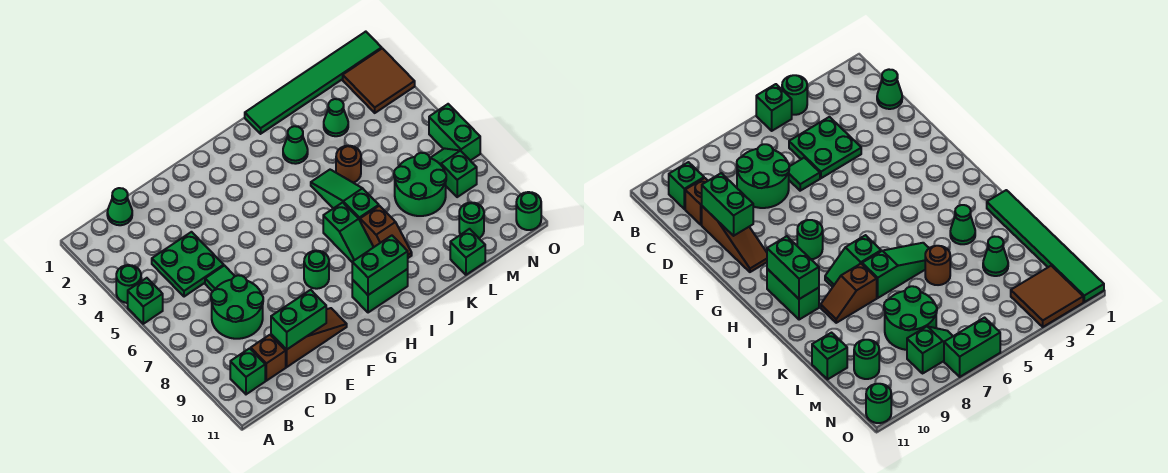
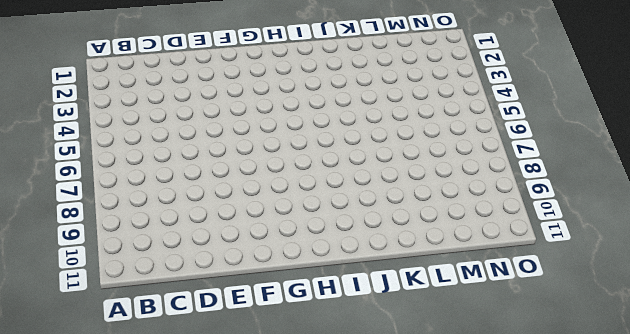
none -> green round brick A4 level 1
none -> green brick A5 level 1
none -> green brick B10 level 1

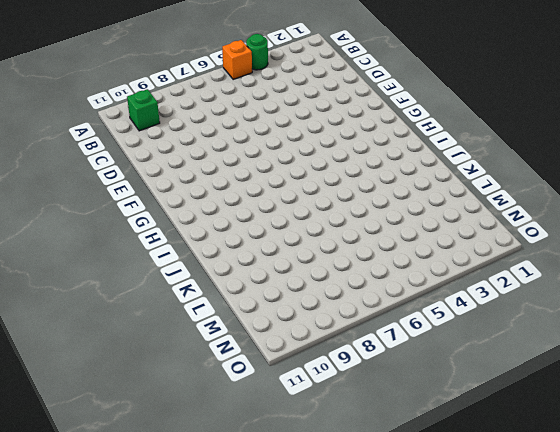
orange brick A5 level 1 -> green brick A5 level 1
none -> green cone C1 level 1
none -> green plate C4:D5 level 1
none -> green round brick C7:D8 level 1

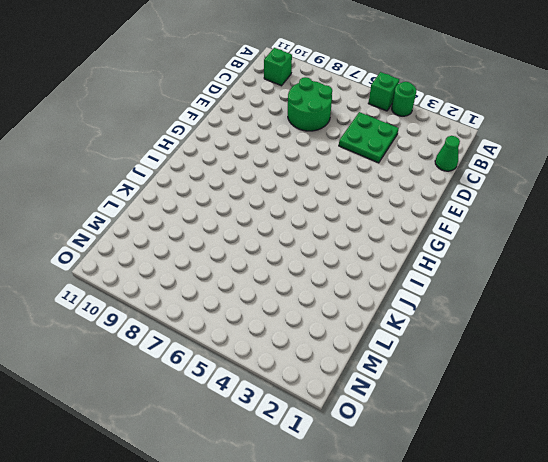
none -> brown brick C10 level 1
none -> green tile D6 level 1
none -> brown slope D10:F10 level 1 top D

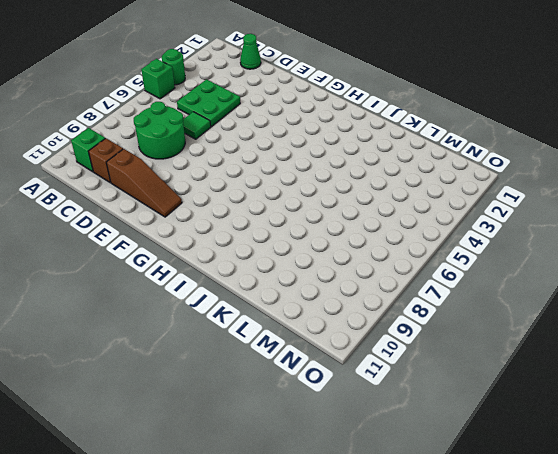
none -> green round brick G8 level 1
none -> green brick H10:I10 level 1
none -> green slope I7:I8 level 1 top 7

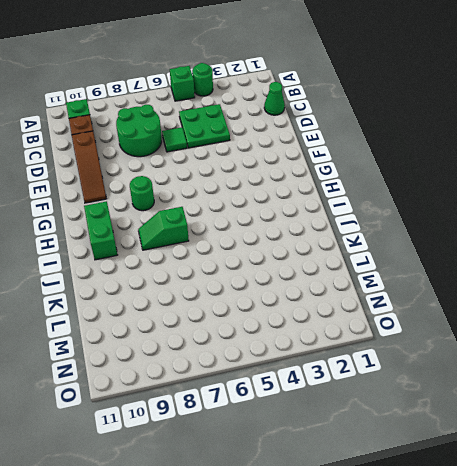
none -> green tile J1:O1 level 1
none -> green cone J3 level 1
none -> green slope J5:J7 level 1 top 7

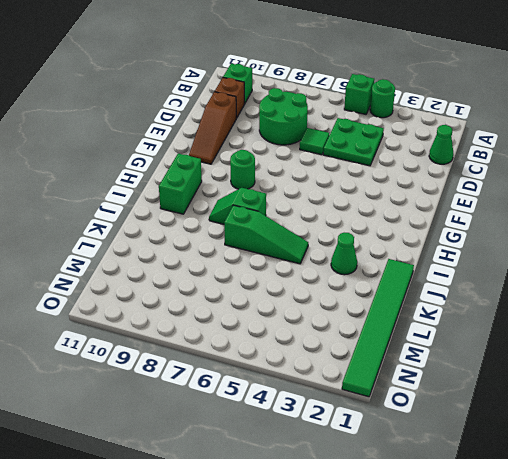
none -> brown slope J8:J9 level 1 top 8
none -> brown round brick K5 level 1
none -> green cone L3 level 1

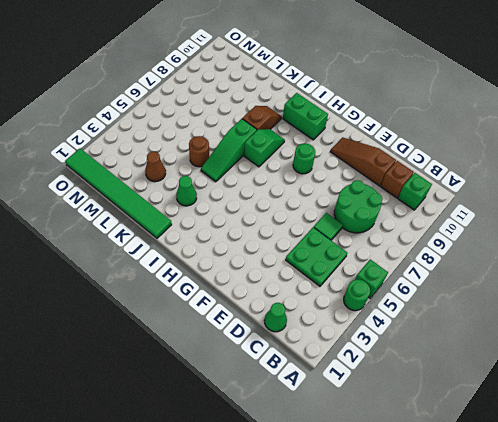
brown cone L3 level 1 -> green cone L3 level 1
none -> green round brick L7:M8 level 1
none -> green brick L11 level 1
none -> green round brick M10 level 1

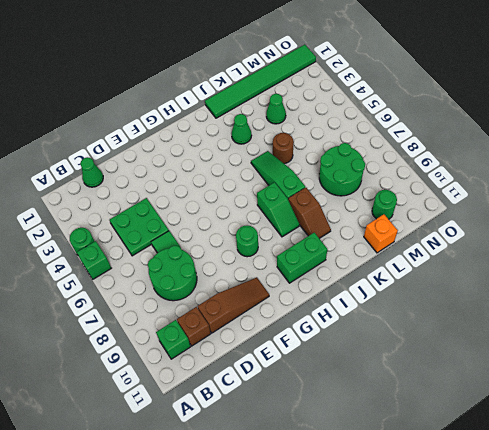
orange brick L11 level 1 -> green brick L11 level 1
none -> brown tile N2:O3 level 1
none -> green slope N7:N8 level 1 top 8
none -> green brick O6:O7 level 1

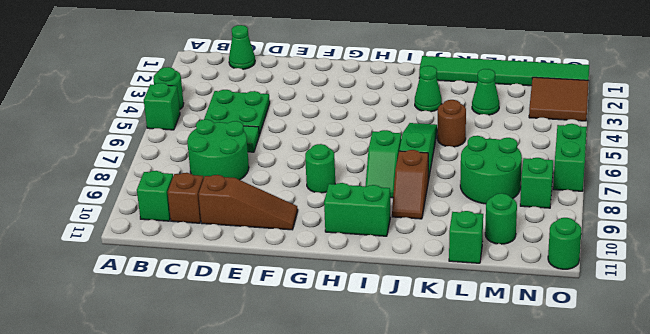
none -> green brick D10:E10 level 2
none -> green brick H10:I10 level 2

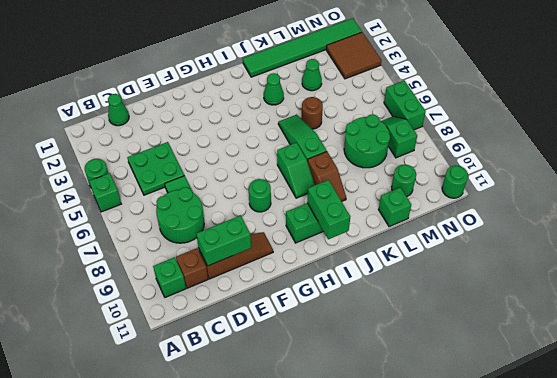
green brick I10:I11 level 2 -> green brick H10:I10 level 2

